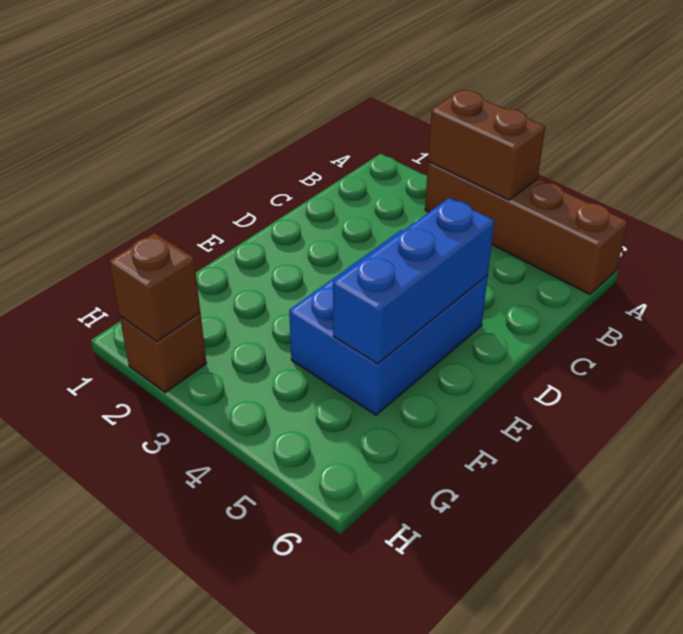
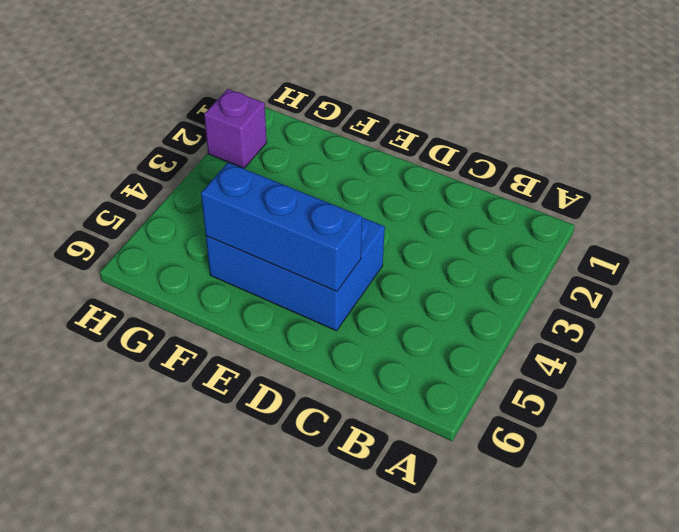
purple brick H2 level 1 -> brown brick H2 level 1
none -> brown brick A3:A6 level 1
none -> brown brick A3:A4 level 2

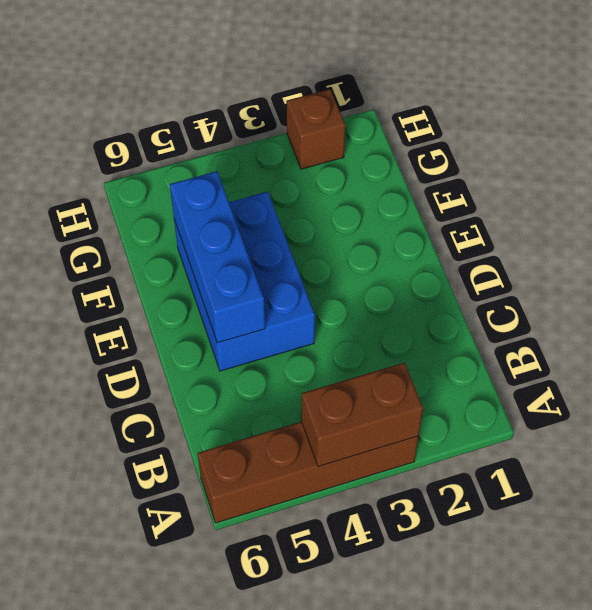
none -> brown brick H2 level 2

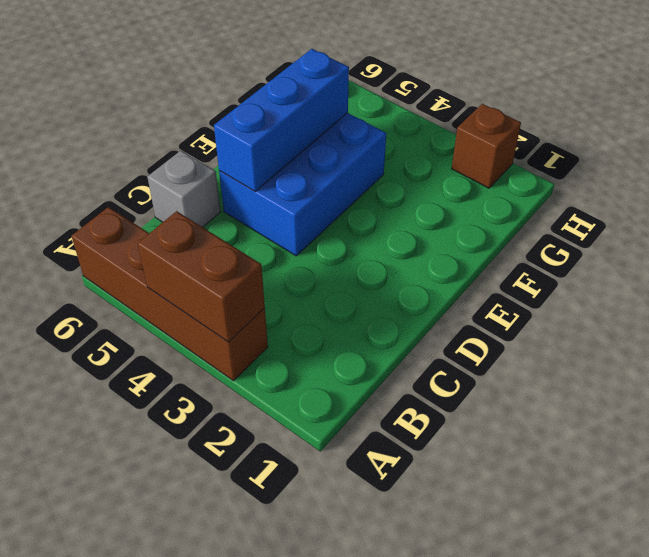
grey brick C6 level 1 -> none
none -> brown brick H2 level 2

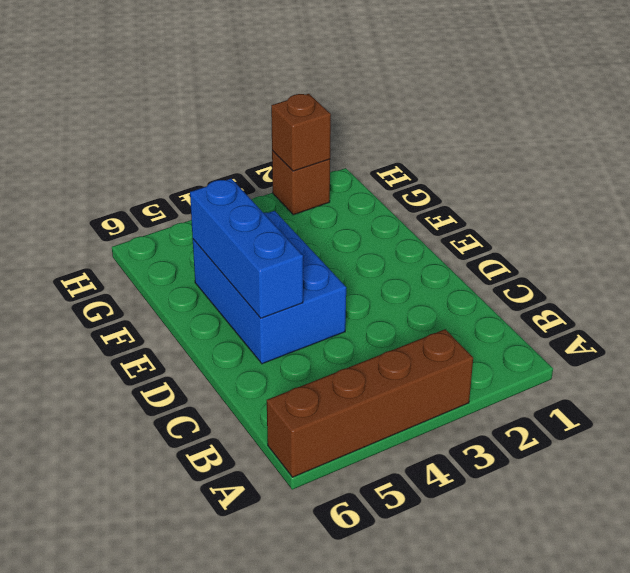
none -> brown brick A3:A4 level 2

